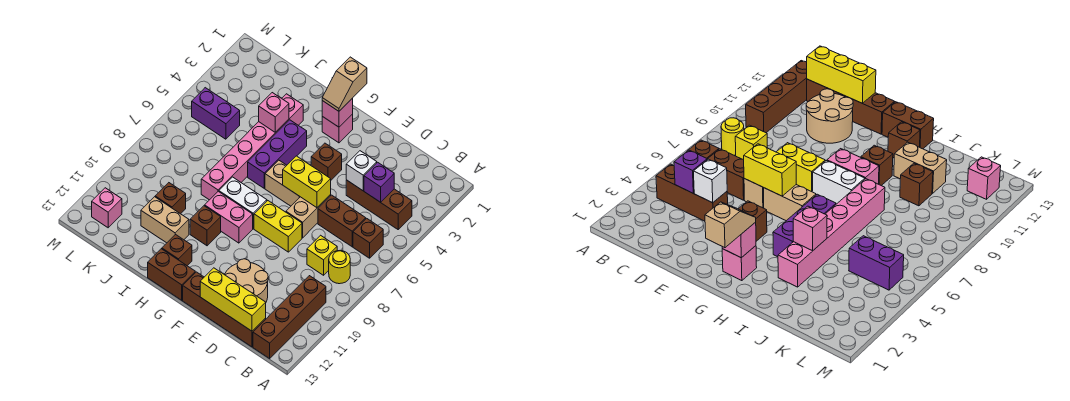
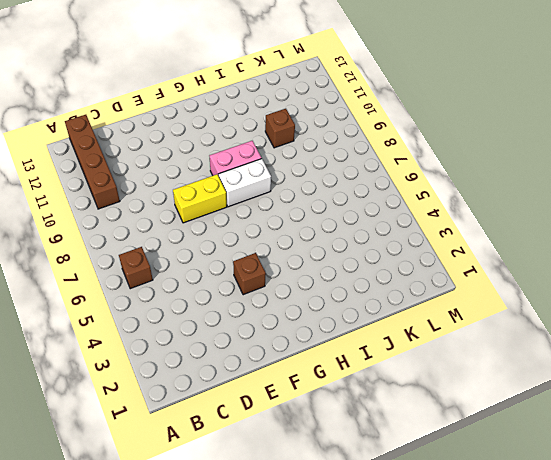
none -> brown brick B4:D4 level 1
none -> yellow round brick B8 level 1
none -> brown brick C6:D6 level 1
none -> yellow brick C8 level 1

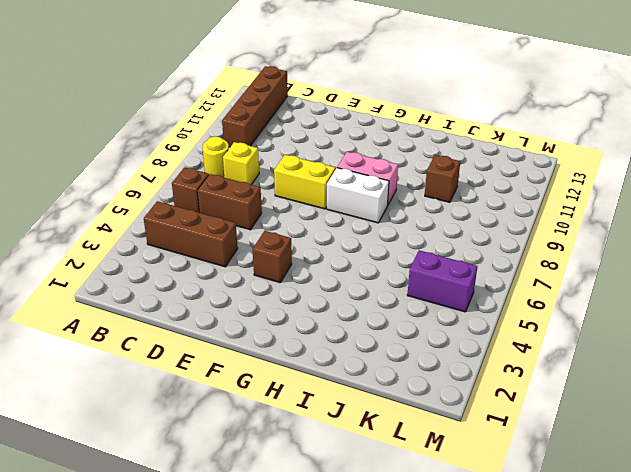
none -> brown brick C13:F13 level 1
none -> tan round brick D11:E12 level 1
none -> tan brick E6:E7 level 1
none -> tan brick F6:G6 level 1

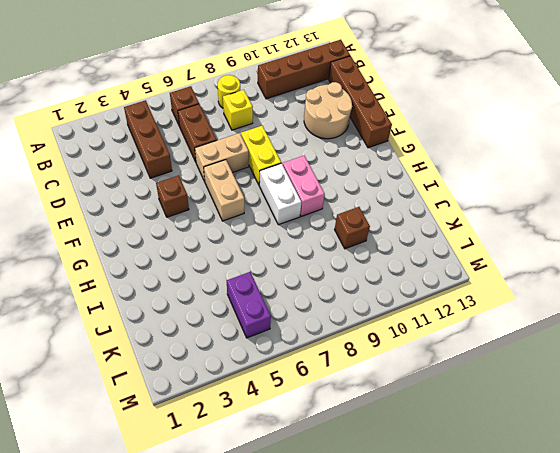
none -> pink brick G2 level 1
none -> brown brick G13:H13 level 1
none -> purple brick H4:H6 level 1
none -> brown brick H10 level 1

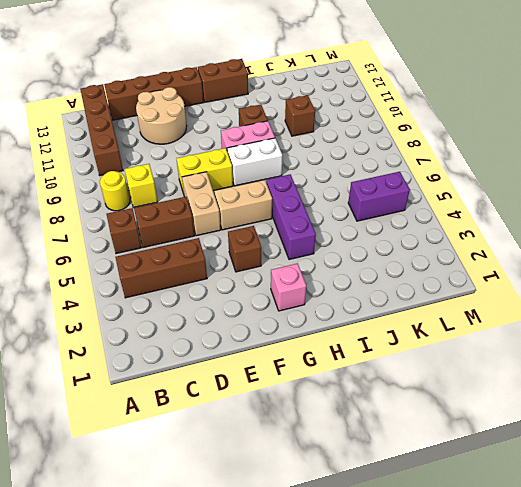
none -> brown brick H12 level 1
none -> pink brick I3:I8 level 1
none -> tan brick I11:J11 level 1
none -> pink brick L12 level 1

